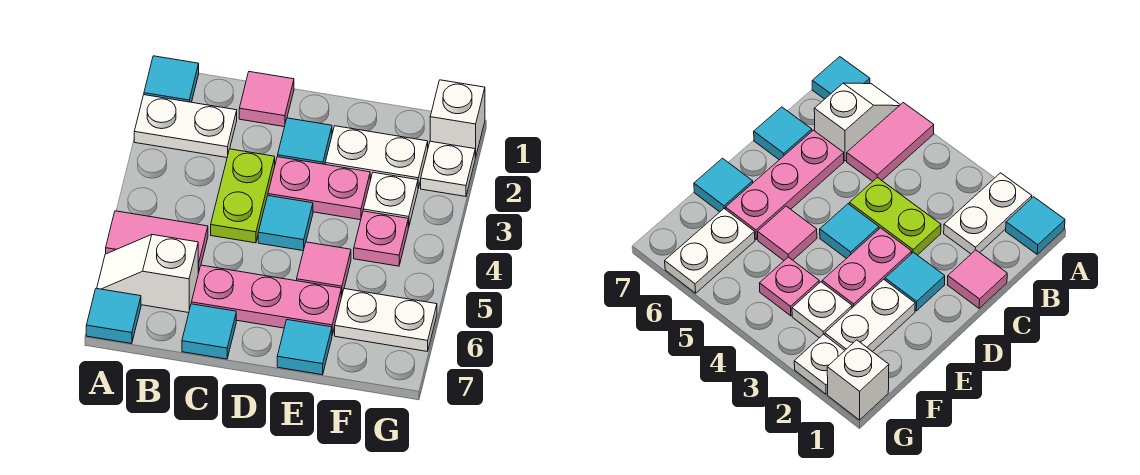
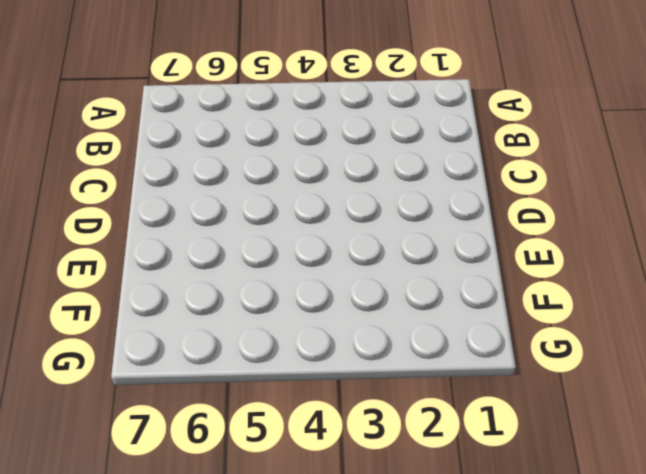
none -> cyan tile A1 level 1
none -> white plate A2:B2 level 1
none -> pink tile A5:B5 level 1

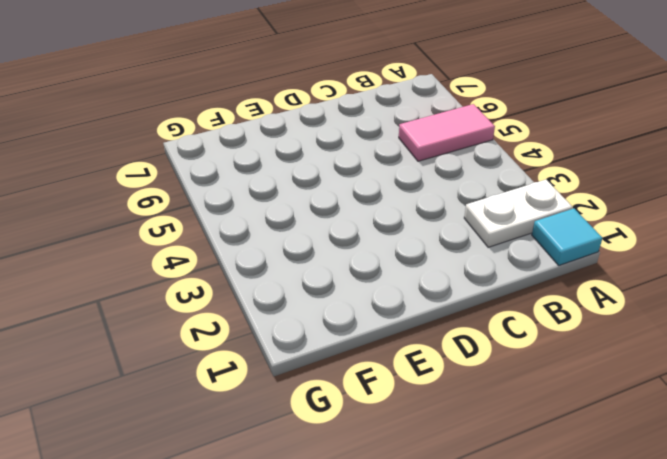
none -> white slope A6:B6 level 1 top B
none -> cyan tile A7 level 1
none -> pink tile C1 level 1

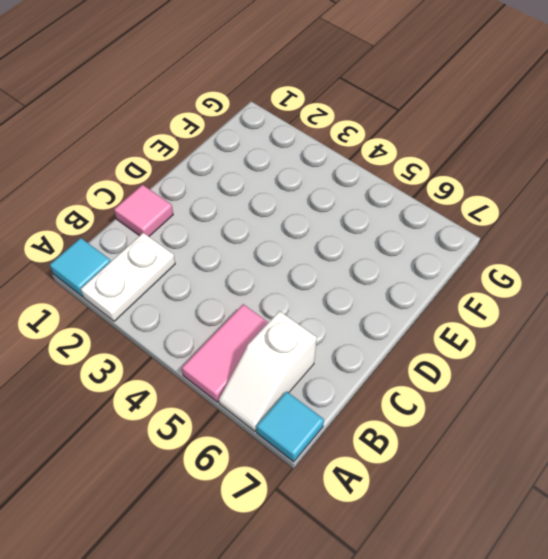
none -> lime plate C3:C4 level 1
none -> pink plate C6:E6 level 1
none -> cyan tile C7 level 1

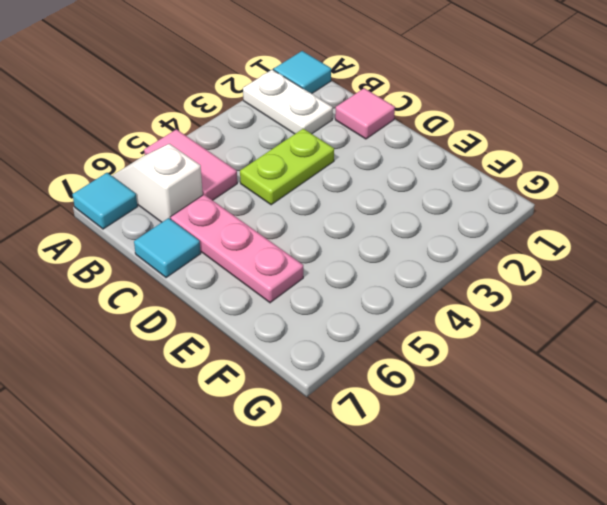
none -> cyan tile D2 level 1
none -> pink plate D3:E3 level 1
none -> cyan tile D4 level 1

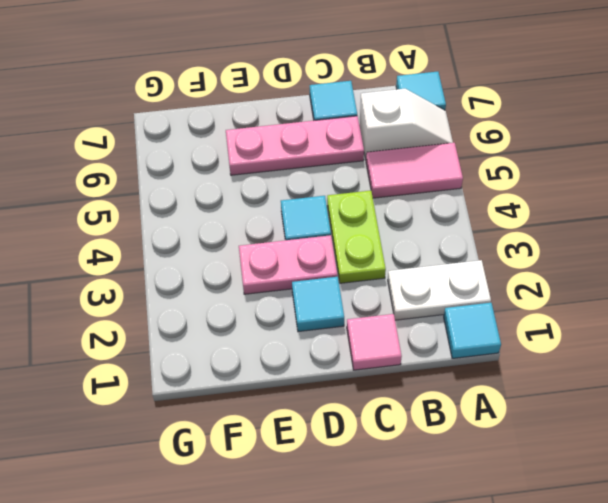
none -> white plate E2:F2 level 1
none -> pink tile E5 level 1
none -> cyan tile E7 level 1

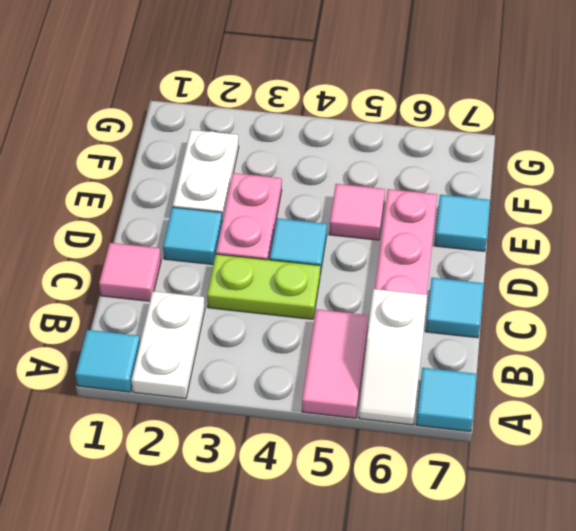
none -> white plate F3 level 1
none -> pink plate F4 level 1
none -> white plate F6:G6 level 1

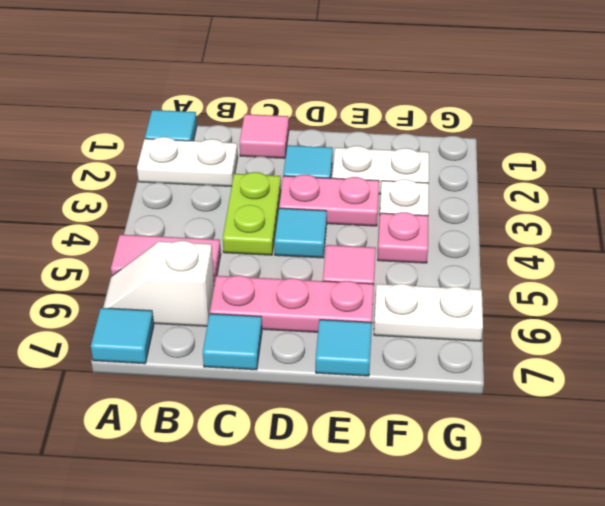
none -> white brick G1 level 1
none -> white plate G2 level 1

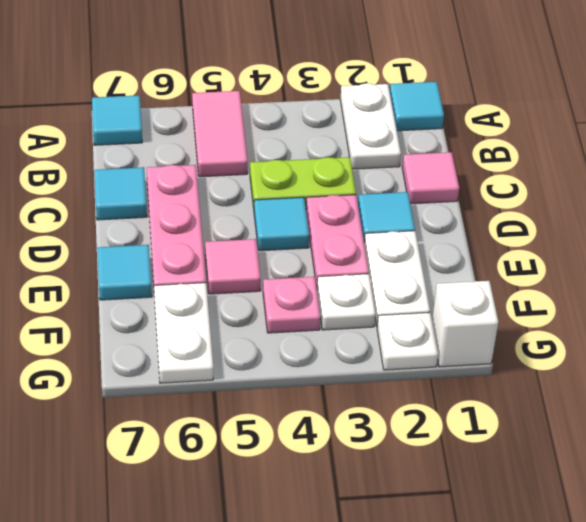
none -> white slope A6:B6 level 1 top B

